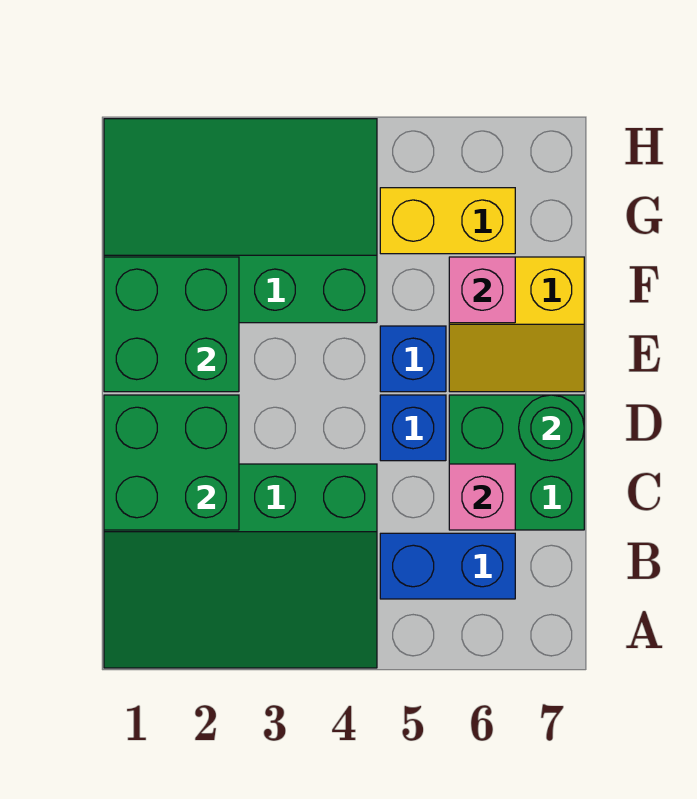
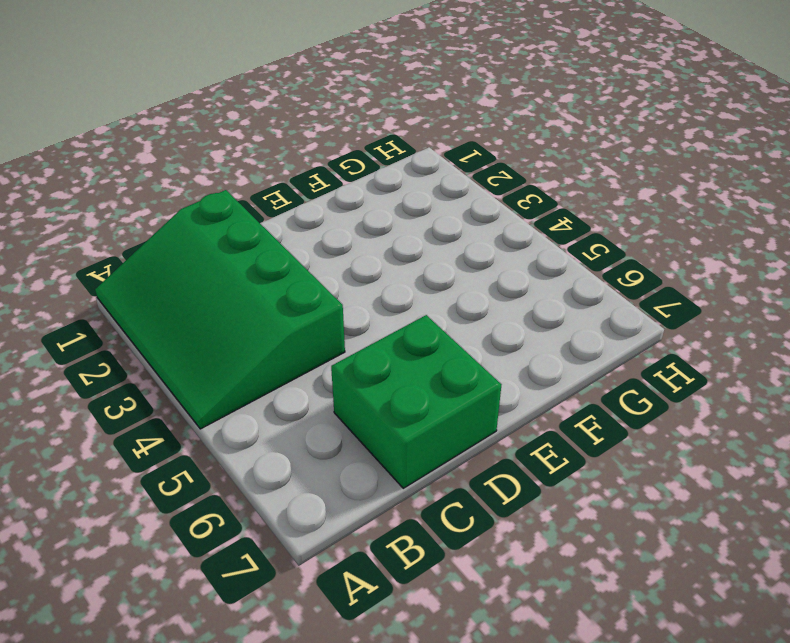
none -> blue brick B5:B6 level 1
none -> blue brick D5 level 1
none -> blue brick E5 level 1

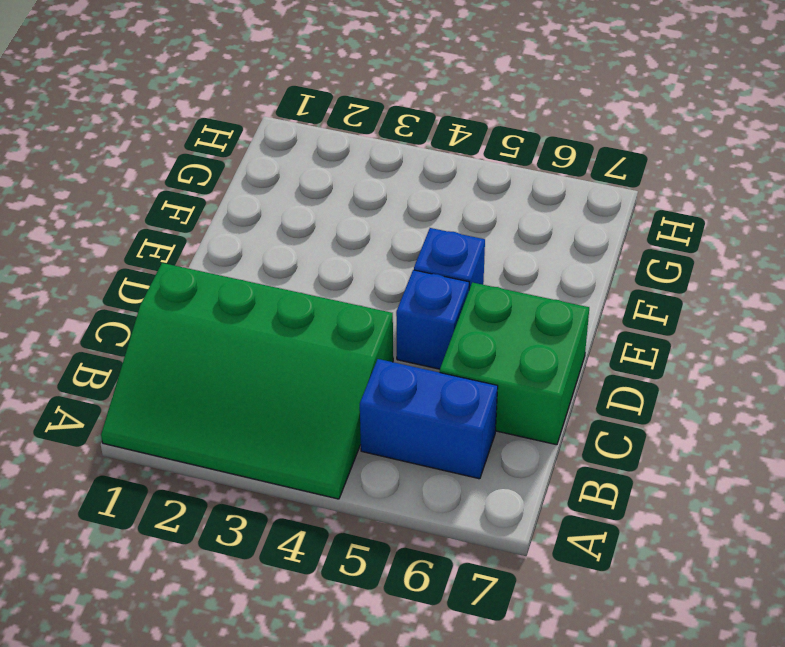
none -> yellow slope E6:F7 level 1 top F
none -> green slope F1:H4 level 1 top F
none -> yellow brick G5:G6 level 1

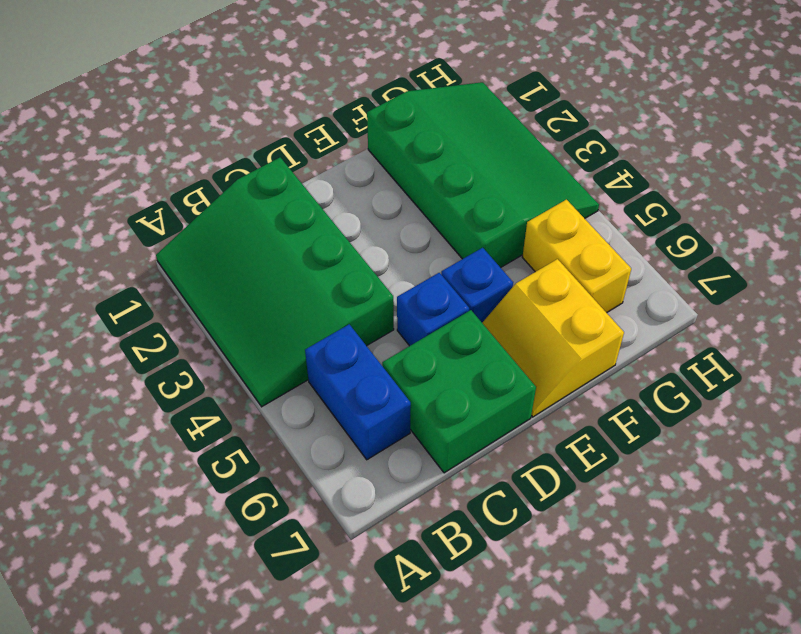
none -> green brick C1:D2 level 2
none -> pink brick C6 level 2
none -> green round brick D7 level 2

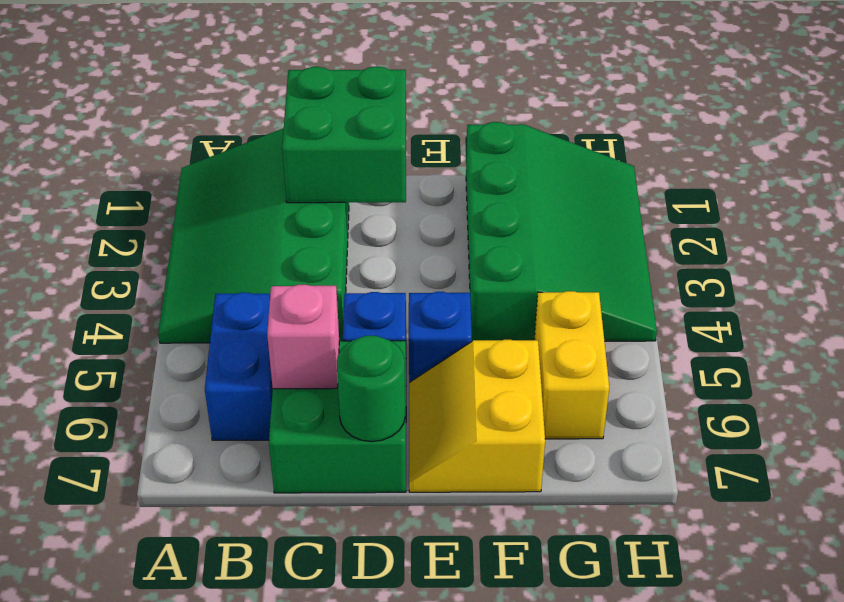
none -> green brick E1:F2 level 2
none -> pink brick F6 level 2

